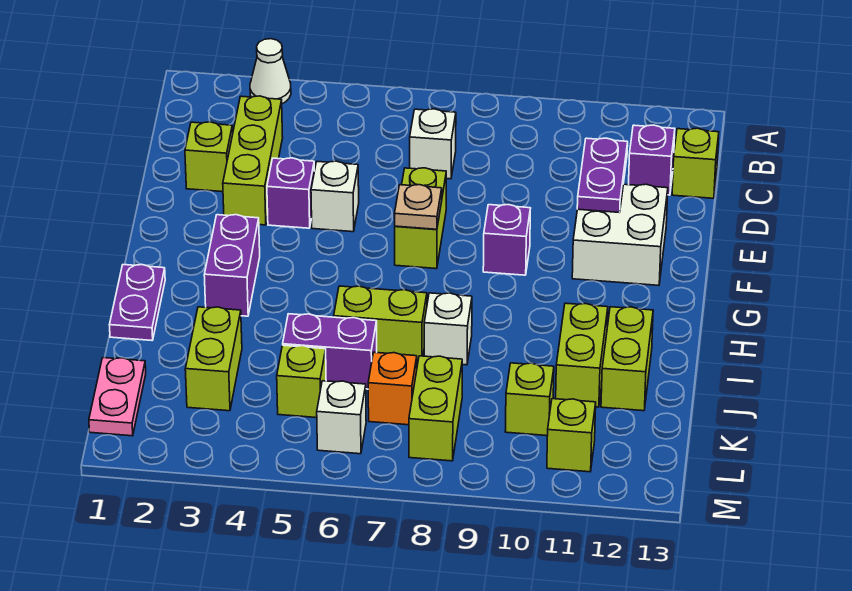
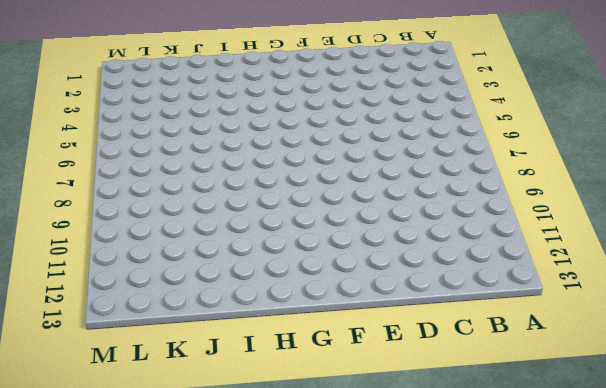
none -> white cone A3 level 1
none -> lime brick C3:E3 level 1
none -> white brick C7 level 1

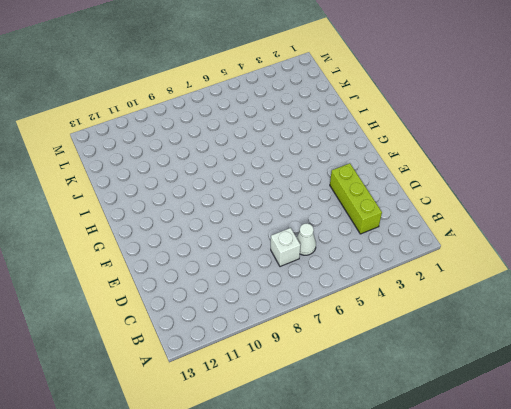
white cone C6 level 1 -> white cone A3 level 1
none -> purple brick C12 level 1
none -> lime brick C13 level 1
none -> lime brick D2 level 1

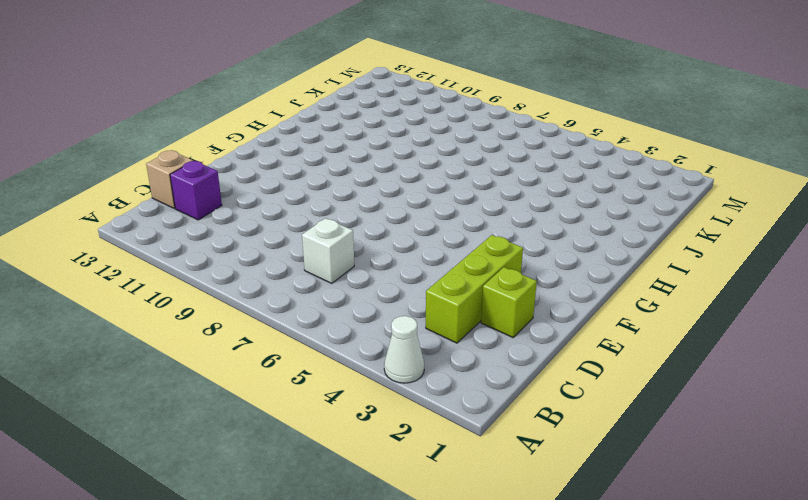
tan brick C13 level 1 -> lime brick C13 level 1
none -> purple brick E4 level 1
none -> white brick E5 level 1
none -> lime brick E7:F7 level 1

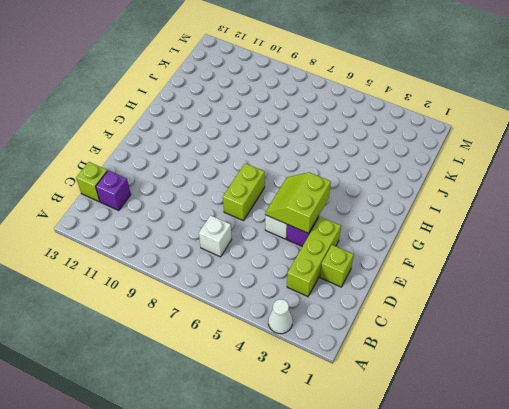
lime slope E4:F5 level 2 top 4 -> none
none -> white brick E11:F12 level 1
none -> purple brick F9 level 1
none -> purple brick G3:H3 level 1

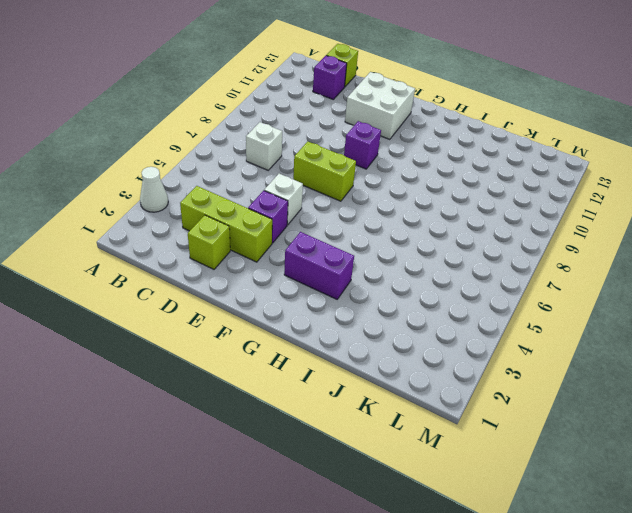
none -> purple plate H1:I1 level 1
none -> lime brick I6:I7 level 1
none -> white brick I8 level 1

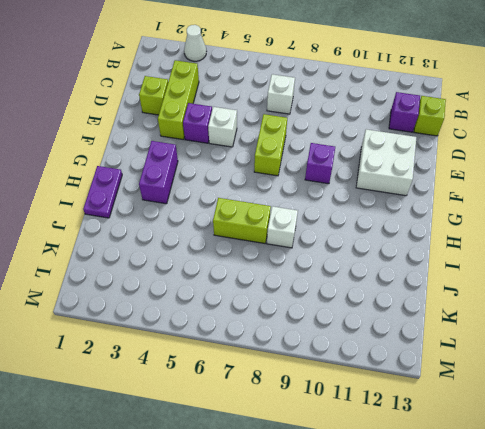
none -> lime brick I11:J11 level 1
none -> lime brick I12:J12 level 1
none -> lime brick J3:K3 level 1

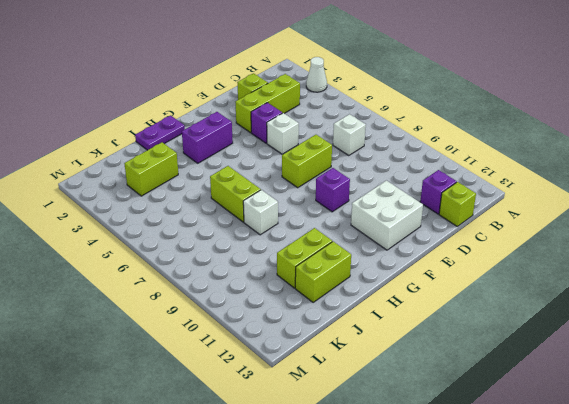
none -> purple brick J5:J6 level 1
none -> pink plate K1:L1 level 1
none -> lime brick K5 level 1

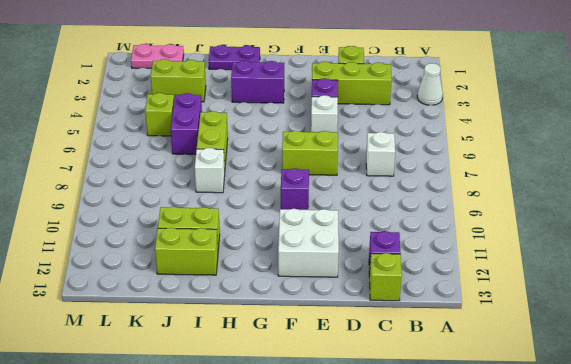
none -> orange brick K7 level 1
none -> lime brick K8:L8 level 1
none -> lime brick K10 level 1

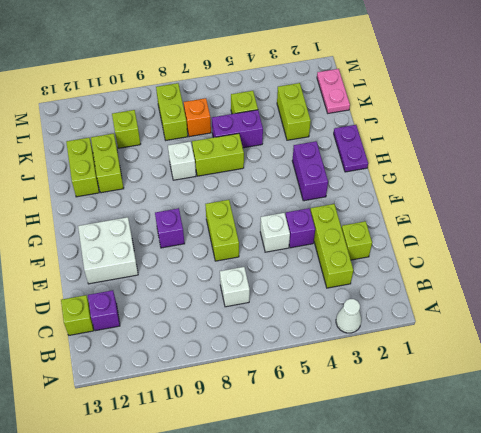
none -> white brick L6 level 1
none -> lime brick L11 level 1
none -> purple plate D11:E11 level 2

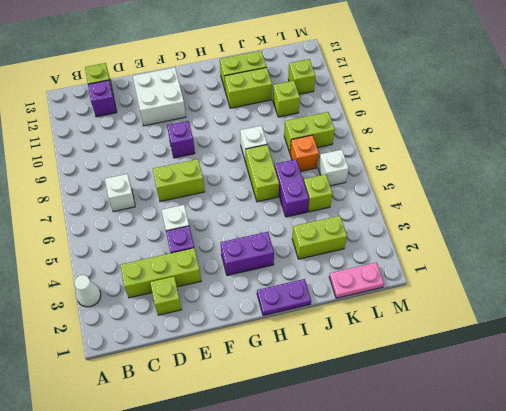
none -> purple plate D11:E11 level 2
none -> tan plate F7 level 2

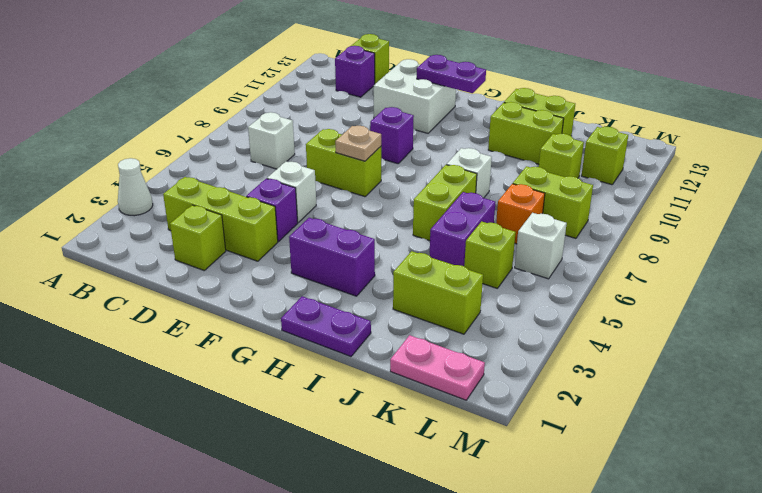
purple plate F12:G12 level 2 -> purple plate D11:E11 level 2

